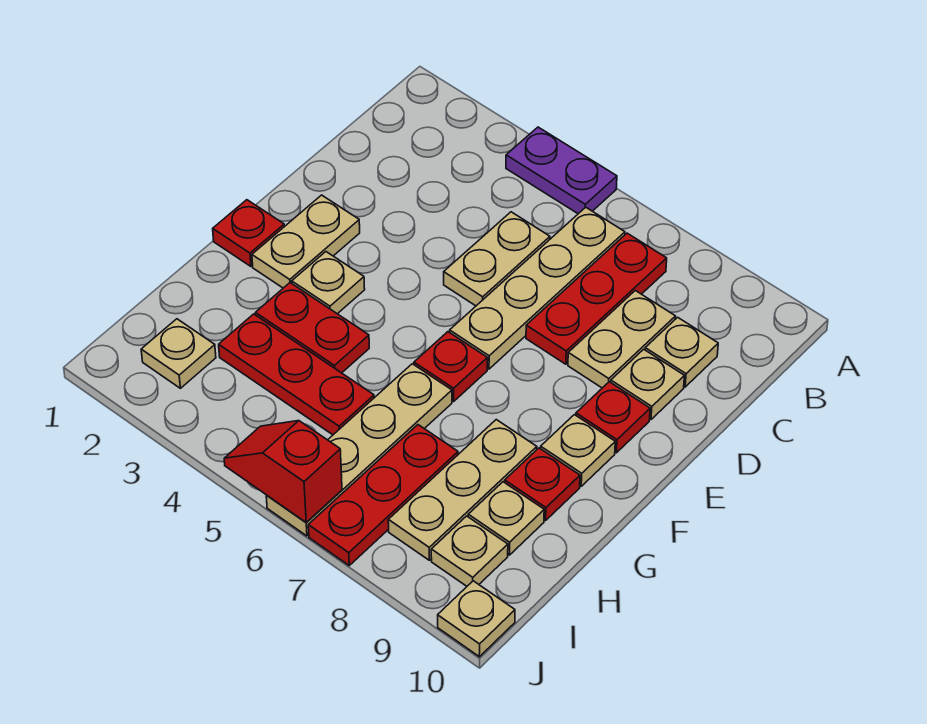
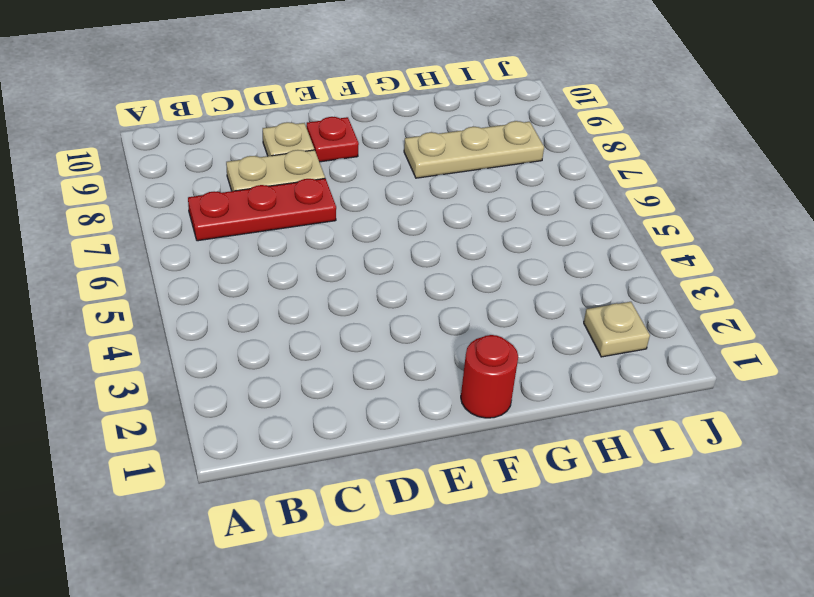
red round brick F1 level 1 -> red plate F1 level 1
none -> purple plate A4:A5 level 1
none -> tan plate B6:E6 level 1
none -> tan plate C5:D5 level 1

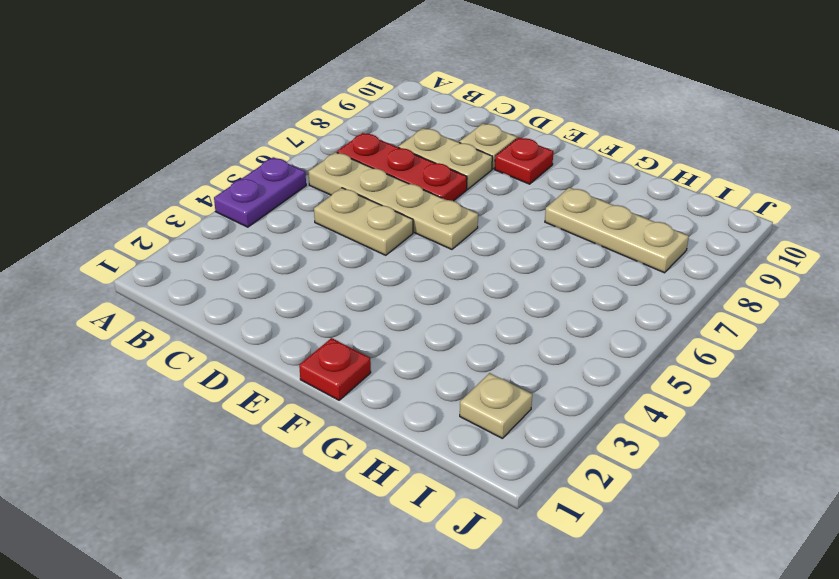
none -> tan plate C9 level 1
none -> tan plate E2:F2 level 1
none -> tan plate F3 level 1

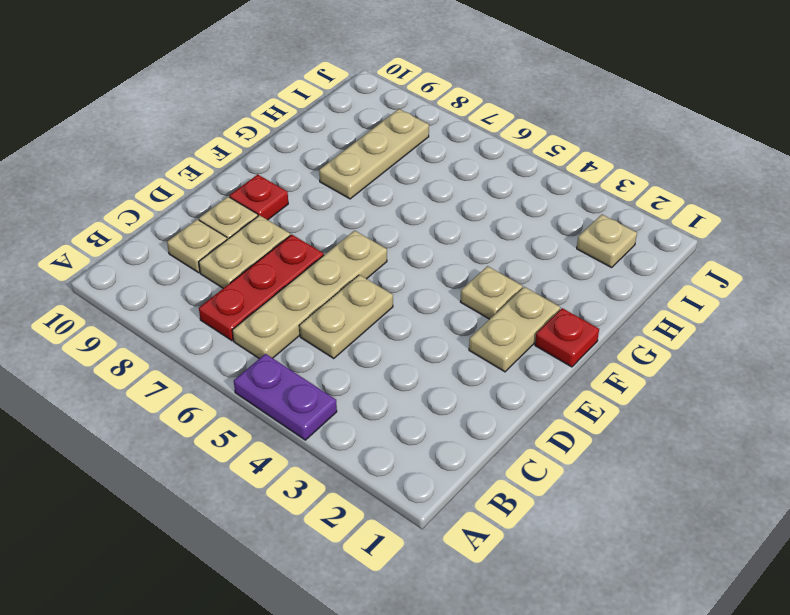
none -> red plate F6 level 1
none -> tan plate F9 level 1
none -> red plate G3:G4 level 1

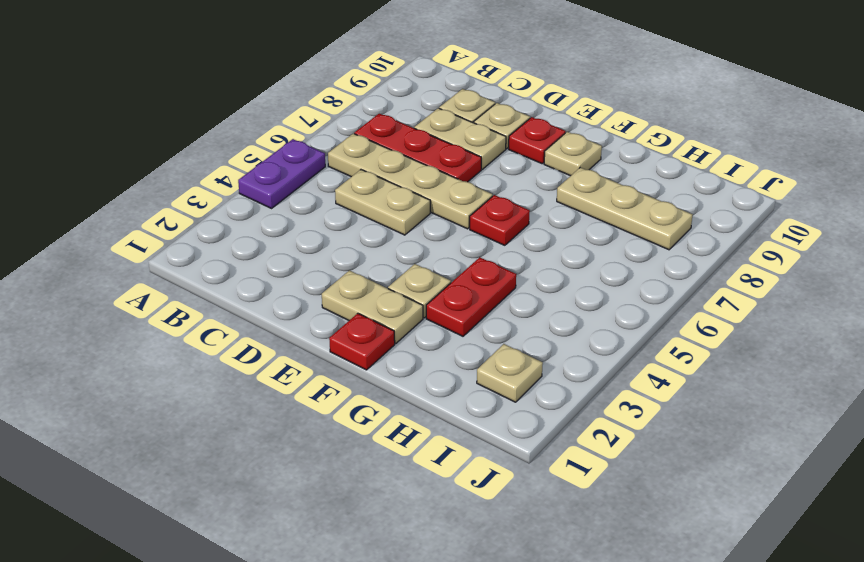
none -> tan plate G6:J6 level 1
none -> red plate G9 level 1
none -> red plate H3:H5 level 1

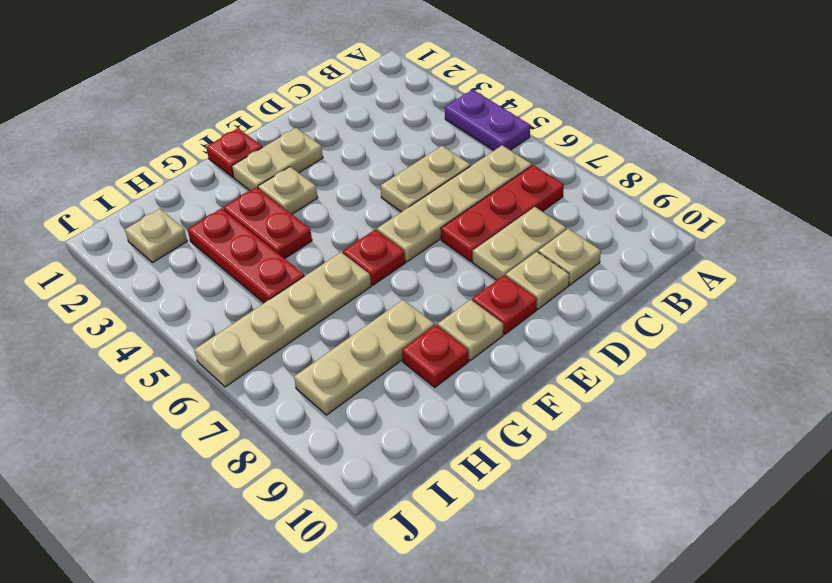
none -> red plate H7:J7 level 1
none -> tan plate H9 level 1
none -> tan plate I9 level 1

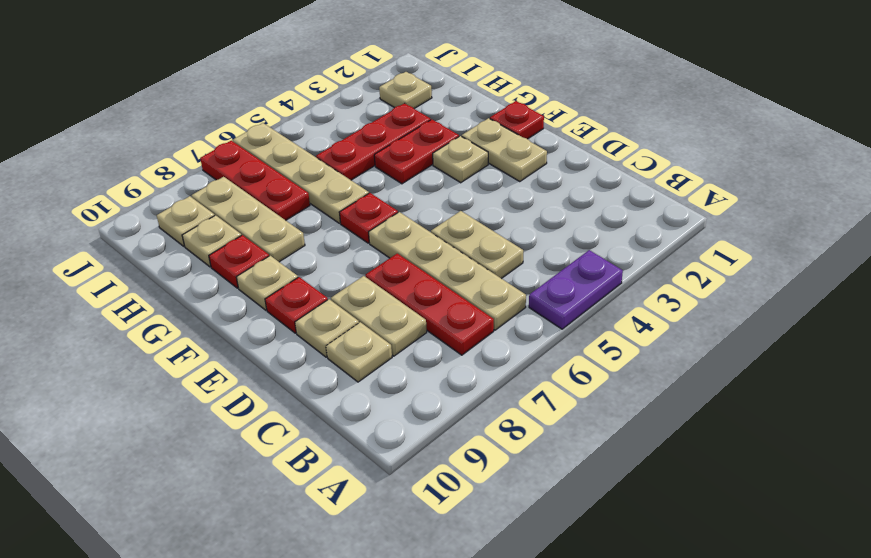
none -> tan plate J10 level 1
none -> red slope J5:J6 level 2 top 6

